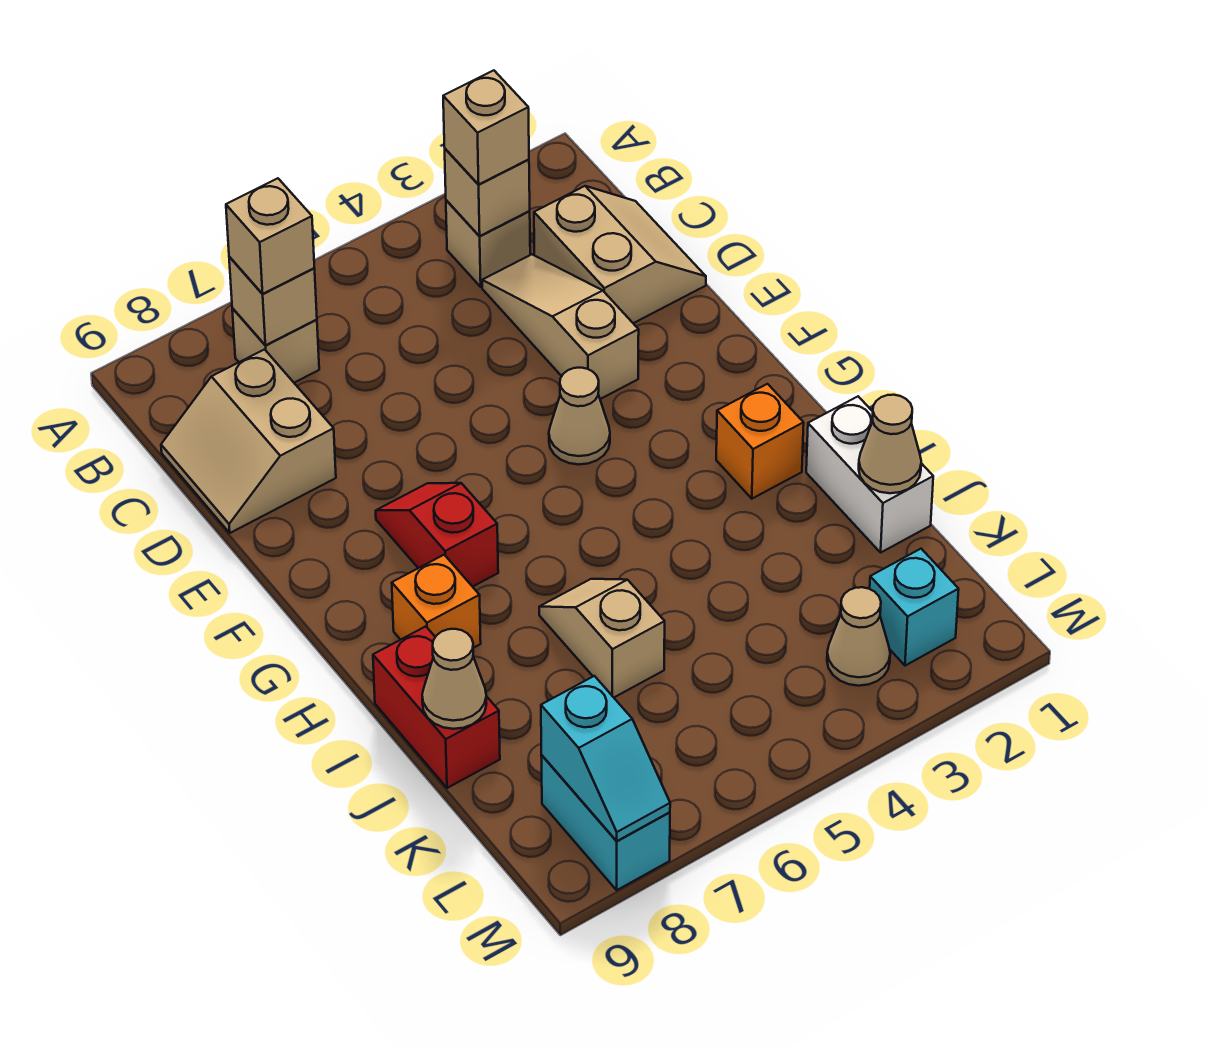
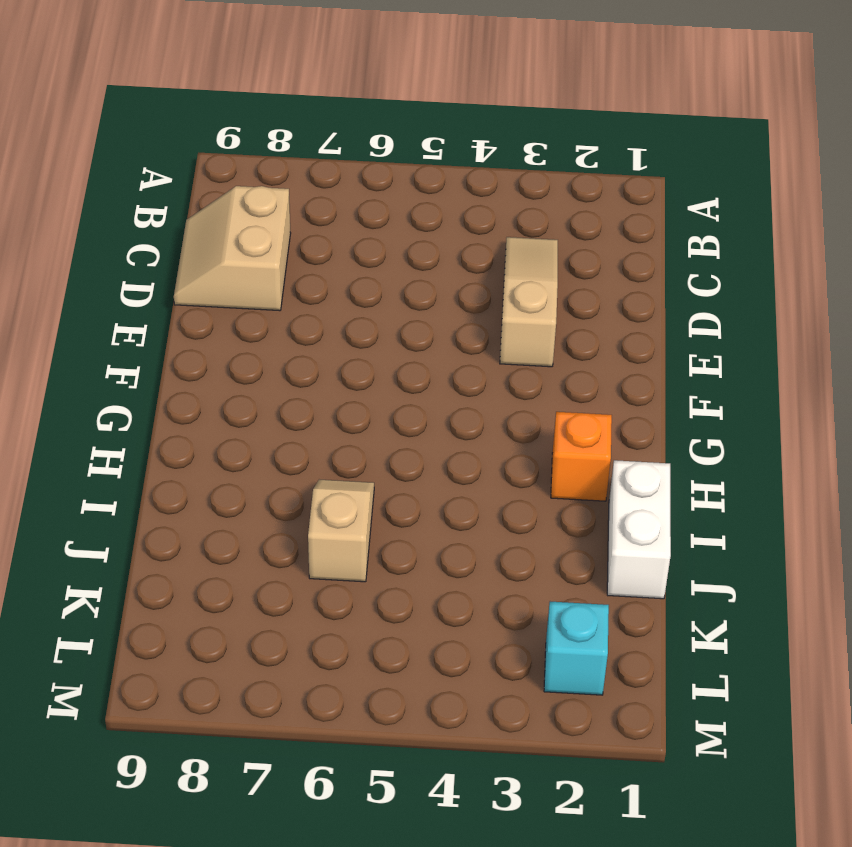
none -> tan brick B3 level 1
none -> tan brick B7 level 1
none -> tan slope C1:D2 level 1 top 2

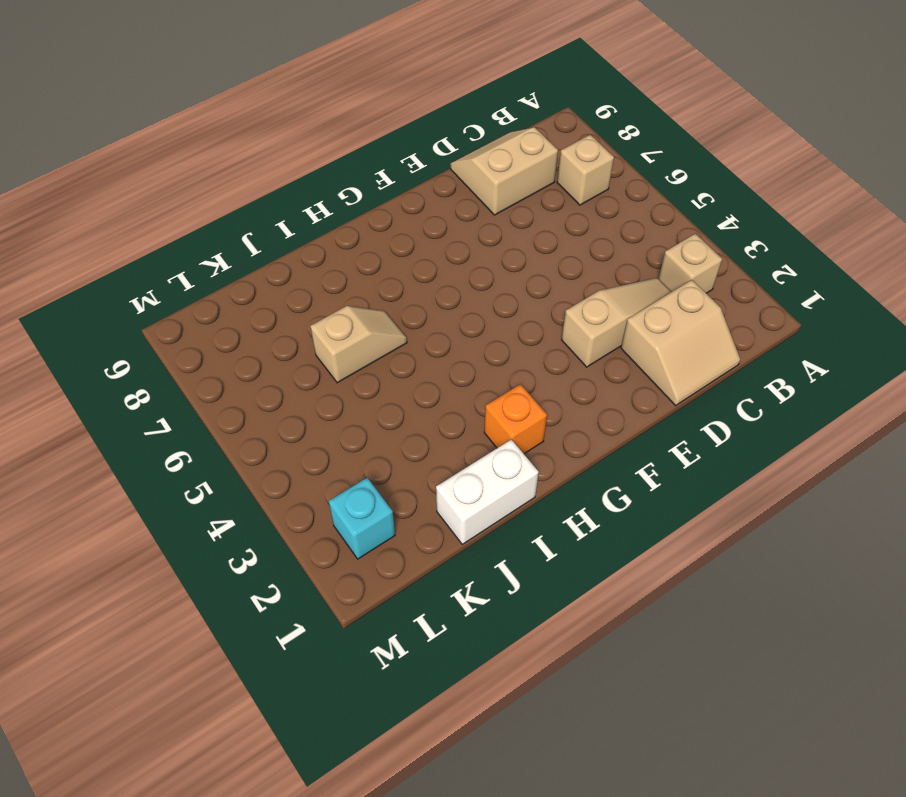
none -> tan cone F4 level 1
none -> red slope F7:G7 level 1 top G
none -> orange brick H8 level 1

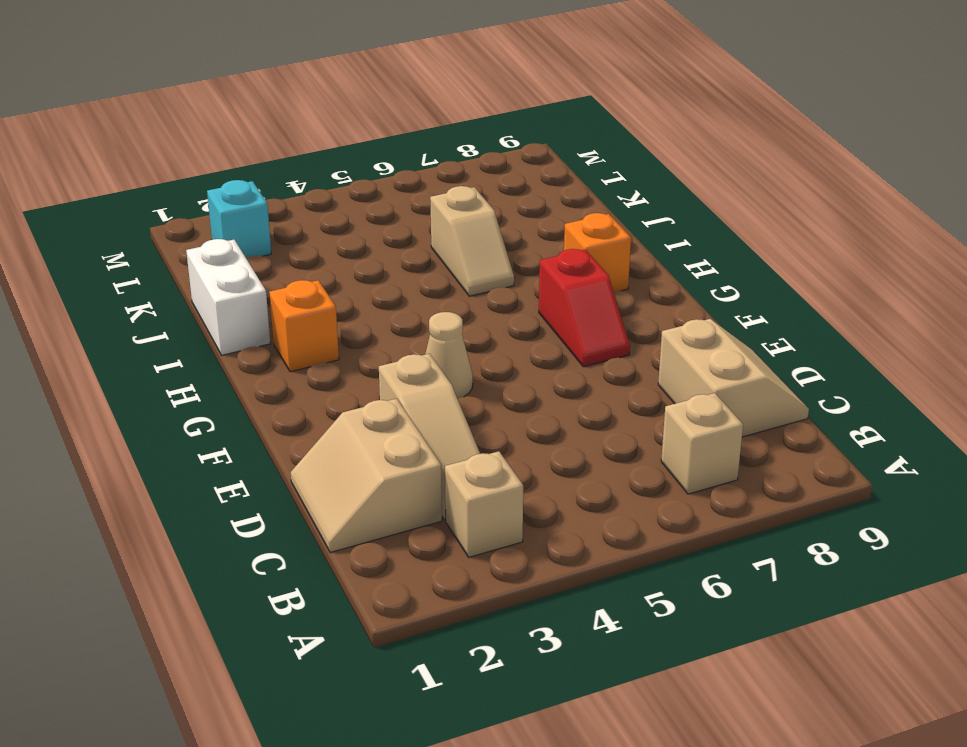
none -> red brick I9:J9 level 1
none -> tan cone L3 level 1
none -> cyan brick L8:M8 level 1

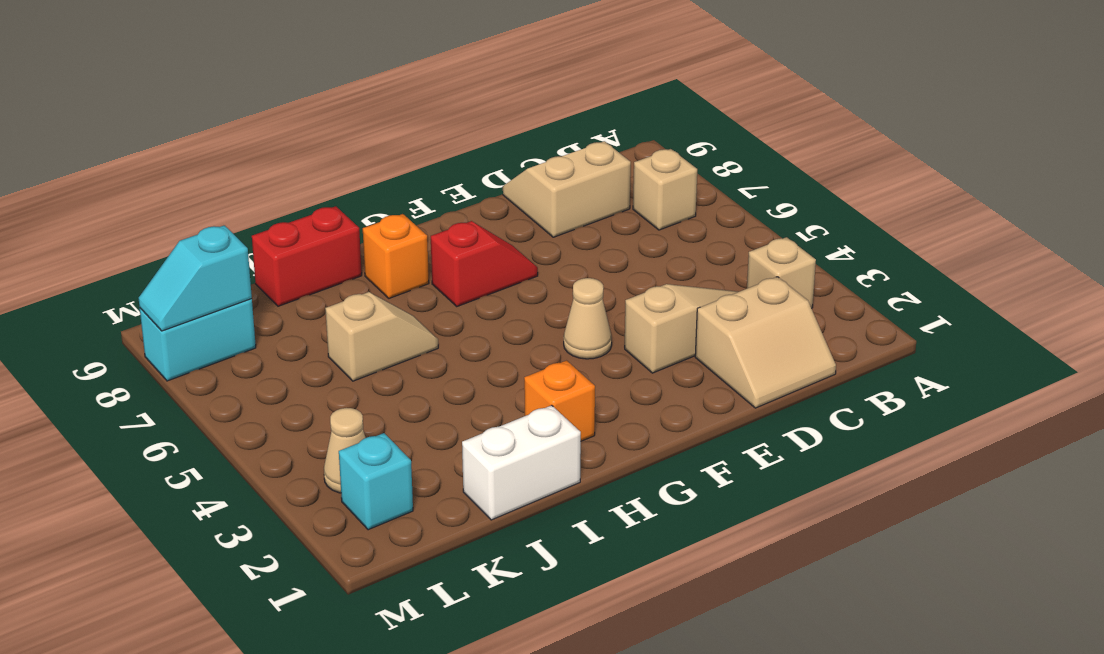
none -> tan brick B3 level 2
none -> tan brick B7 level 2
none -> tan cone J1 level 2

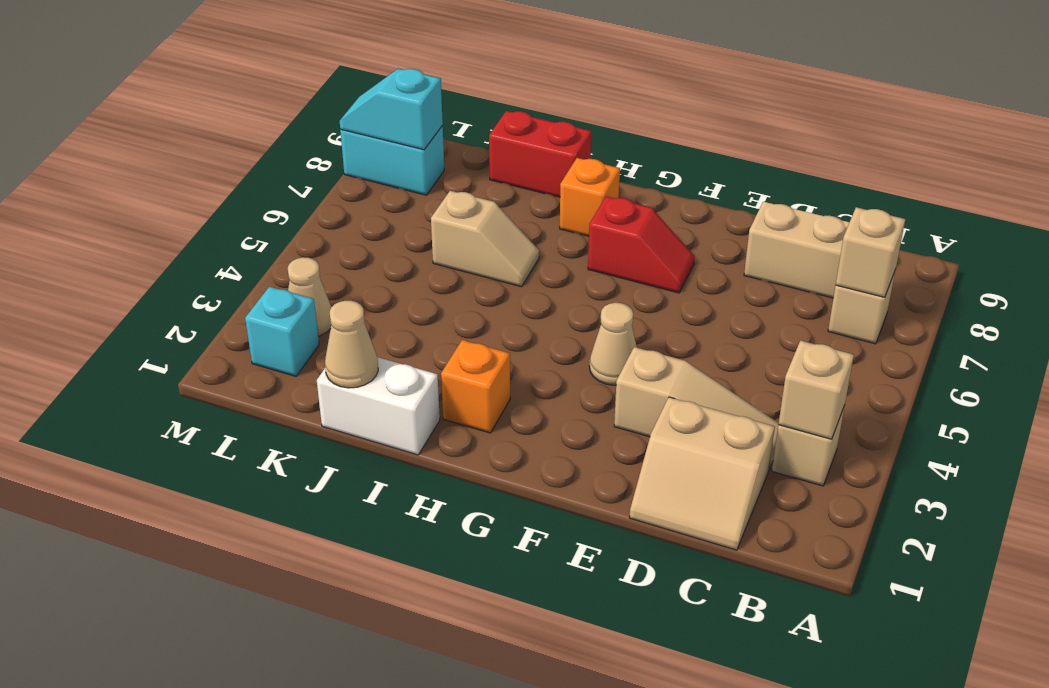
none -> tan cone J9 level 2
none -> tan brick B3 level 3
none -> tan brick B7 level 3

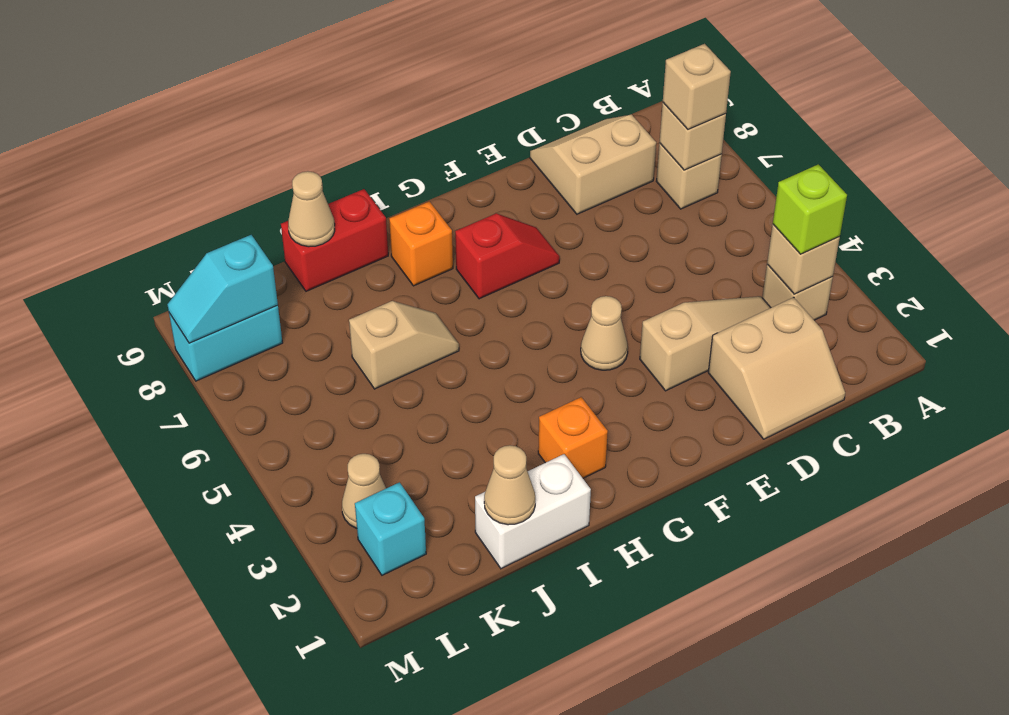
lime brick B3 level 3 -> tan brick B3 level 3

